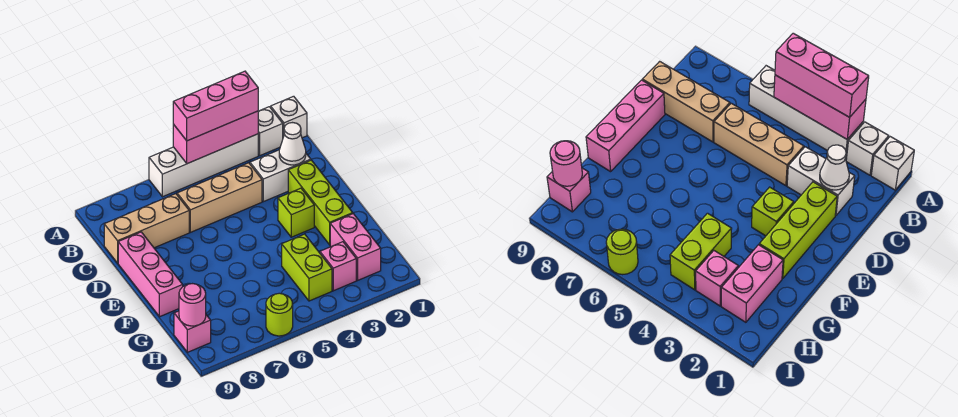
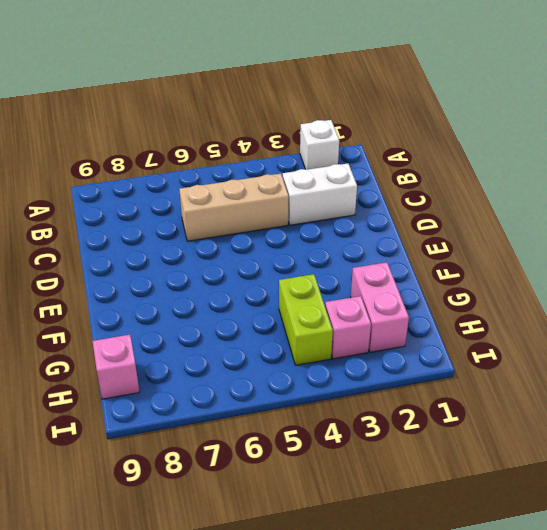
none -> white brick A1 level 1
none -> white brick A3:A6 level 1
none -> tan brick C7:C9 level 1

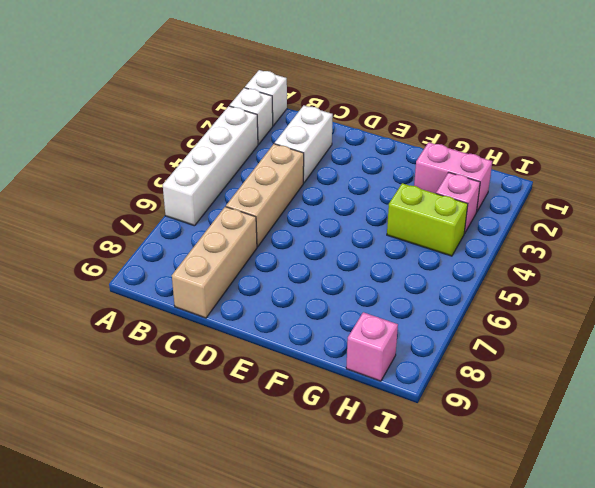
none -> lime brick D2:F2 level 1
none -> pink brick D9:F9 level 1
none -> lime brick E3 level 1

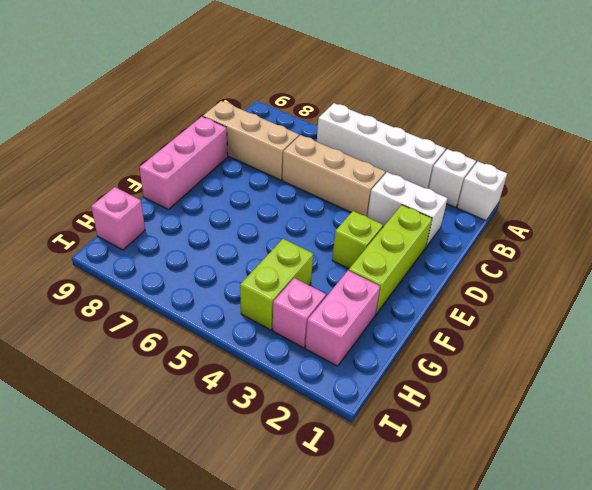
none -> lime round brick I6 level 1
none -> pink brick A3:A5 level 2
none -> white cone C2 level 2

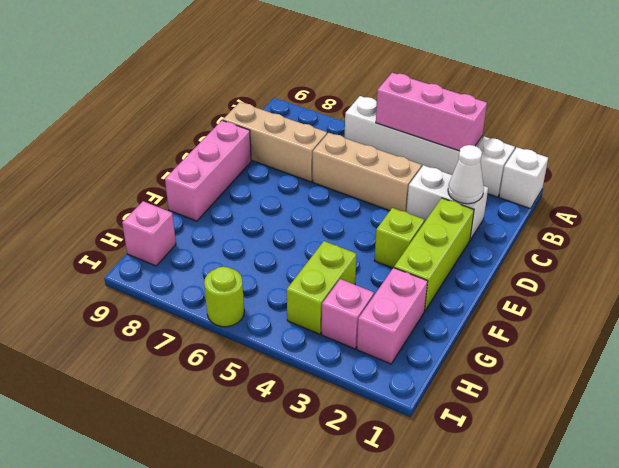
none -> pink round brick H9 level 2
none -> pink brick A3:A5 level 3

